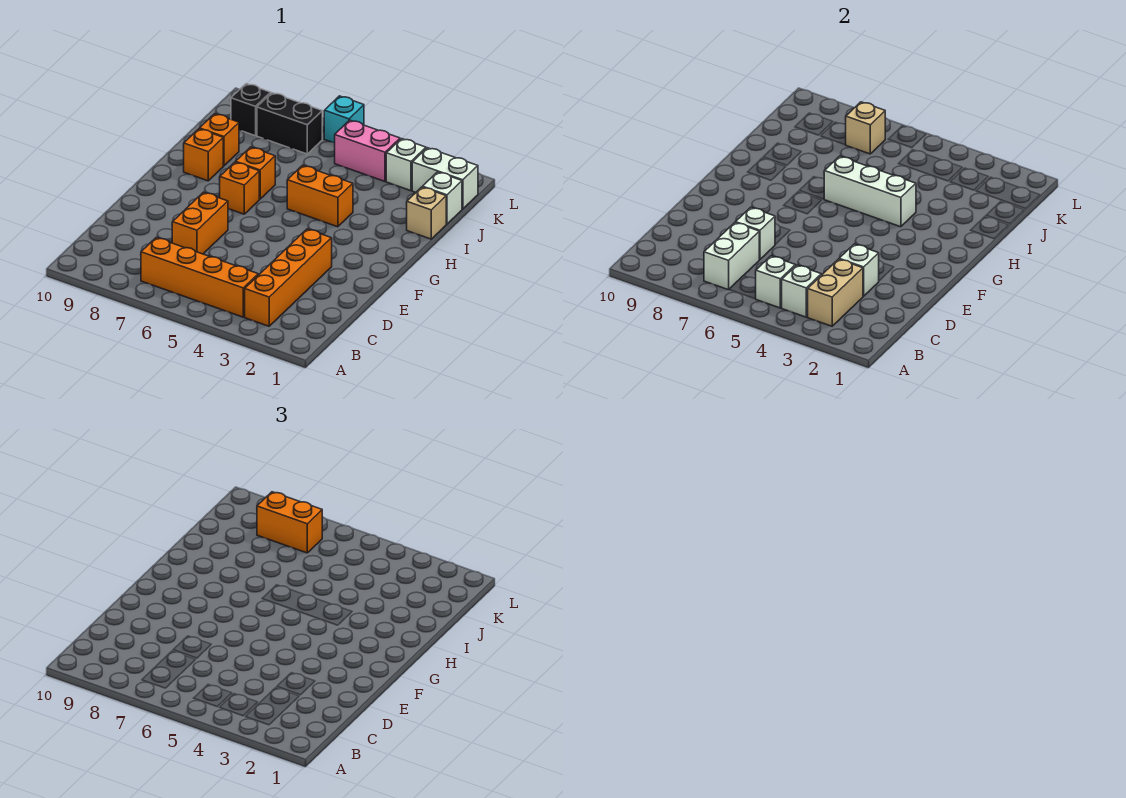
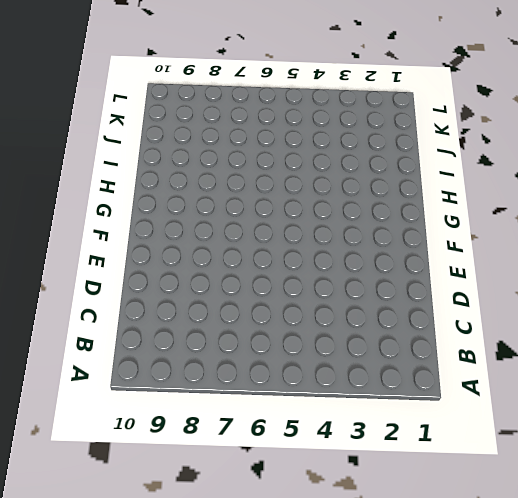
none -> orange brick B3:E3 level 1
none -> orange brick B4:B7 level 1
none -> orange brick D7:E7 level 1

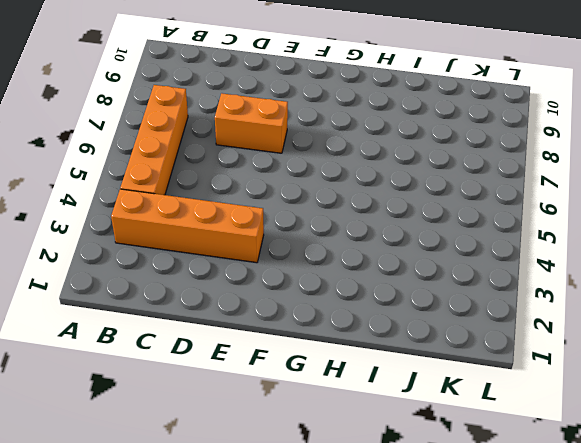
none -> orange brick G7 level 1
none -> orange brick H4:H5 level 1
none -> orange brick H7 level 1

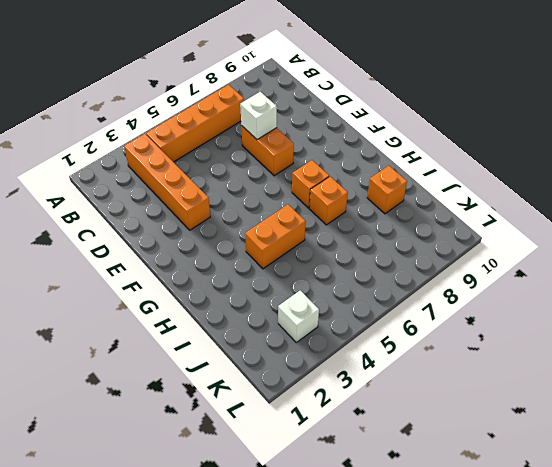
none -> orange brick H9 level 1
none -> tan brick I1 level 1
none -> white brick J1 level 1

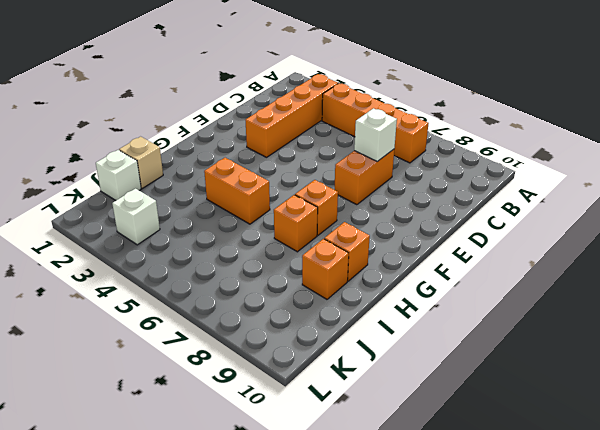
none -> white brick K1:K2 level 1
none -> pink brick K4:K5 level 1
none -> black brick K7:K8 level 1

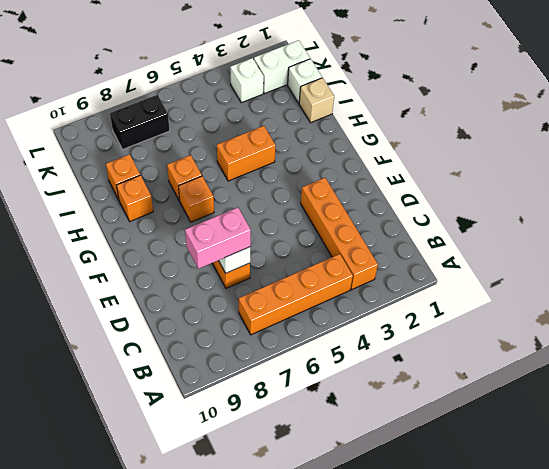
pink brick D7:D8 level 3 -> pink brick K4:K5 level 1
none -> black brick K9 level 1
none -> cyan brick L6 level 1
none -> tan brick B3:C3 level 2

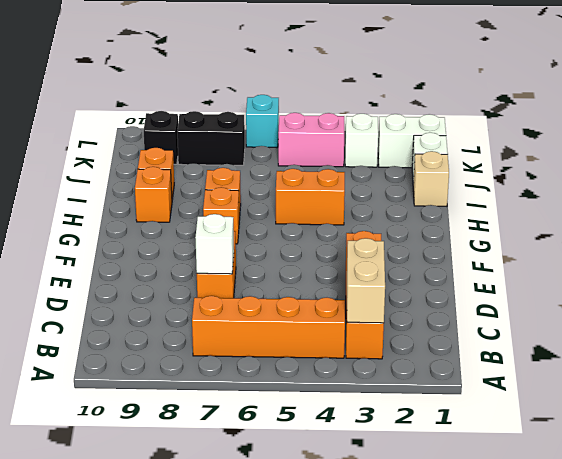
none -> white brick B4 level 2
none -> white brick B5 level 2
none -> white brick B7:C7 level 2

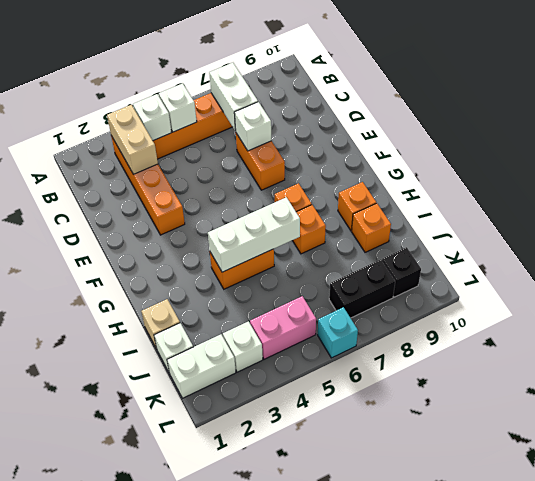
none -> white brick D3 level 2
none -> tan brick K7 level 2
none -> orange brick K7:K8 level 3

